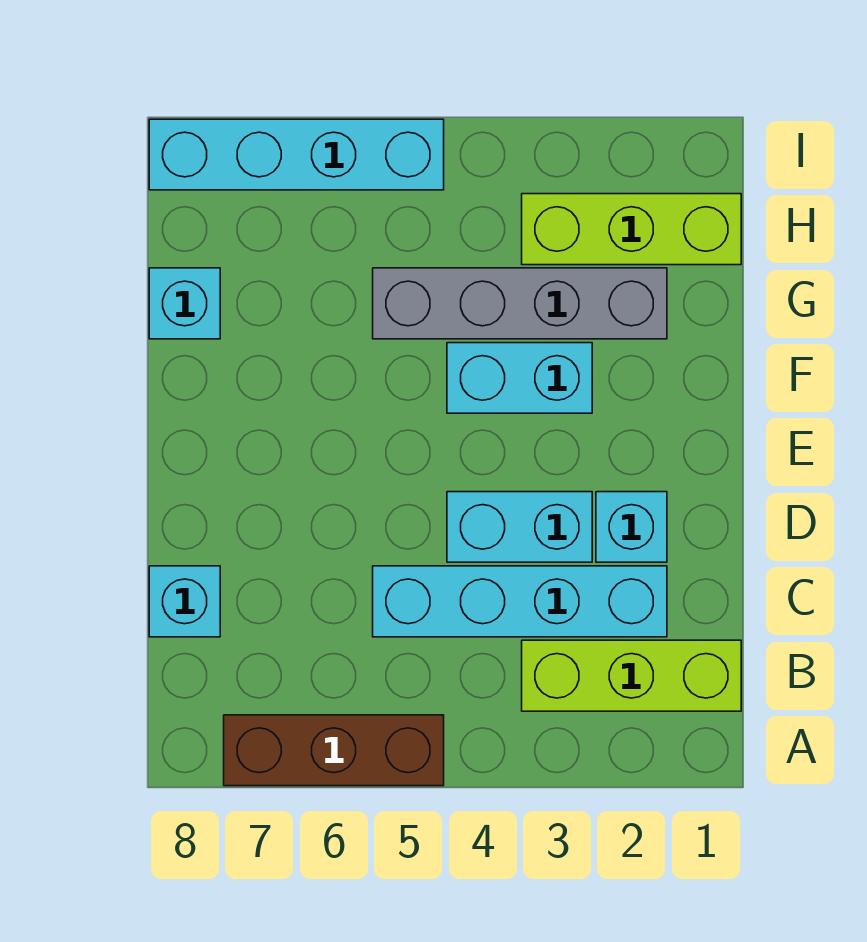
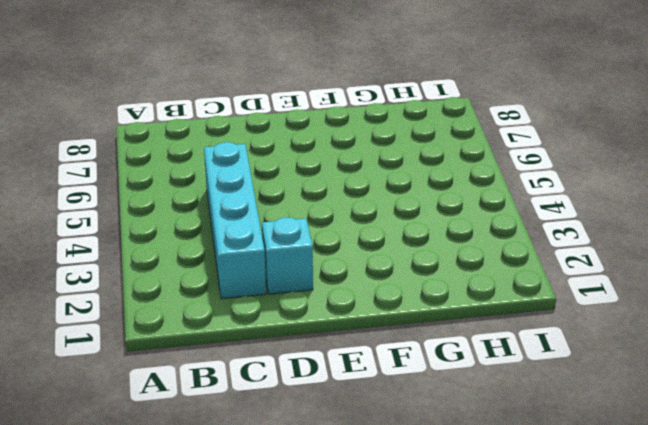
none -> brown brick A5:A7 level 1
none -> lime brick B1:B3 level 1

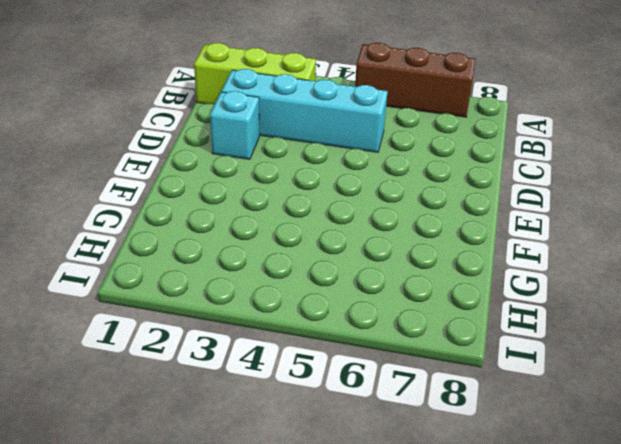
none -> cyan brick C8 level 1
none -> cyan brick D3:D4 level 1

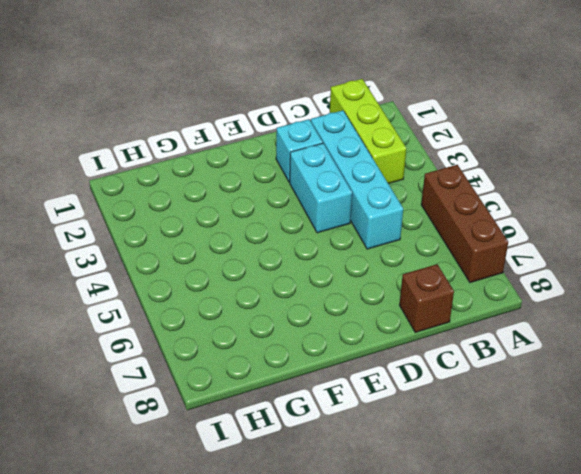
brown brick C8 level 1 -> cyan brick C8 level 1
none -> cyan brick F3:F4 level 1
none -> grey brick G2:G5 level 1

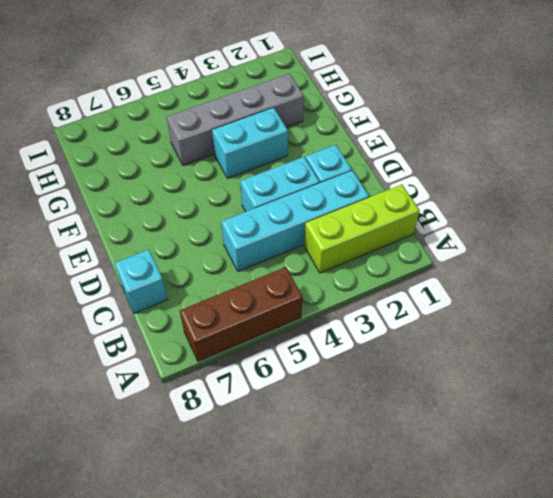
none -> cyan brick G8 level 1
none -> lime brick H1:H3 level 1

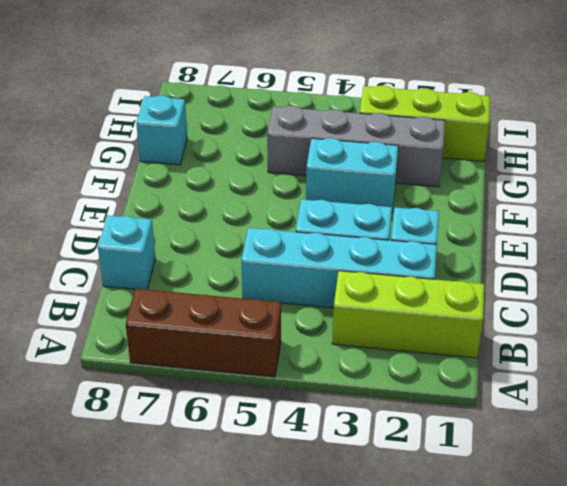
none -> cyan brick I5:I8 level 1

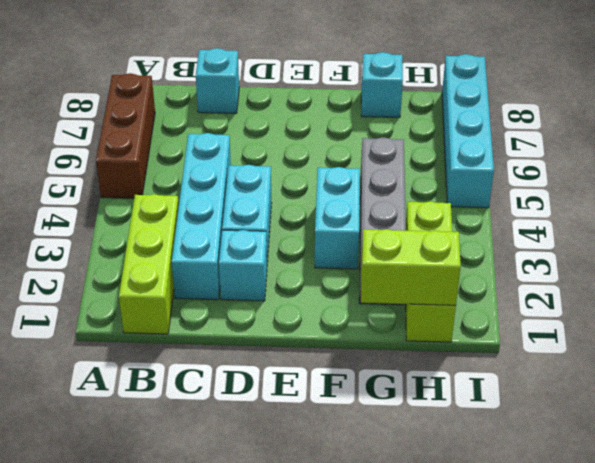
lime brick G1:H1 level 2 -> none

